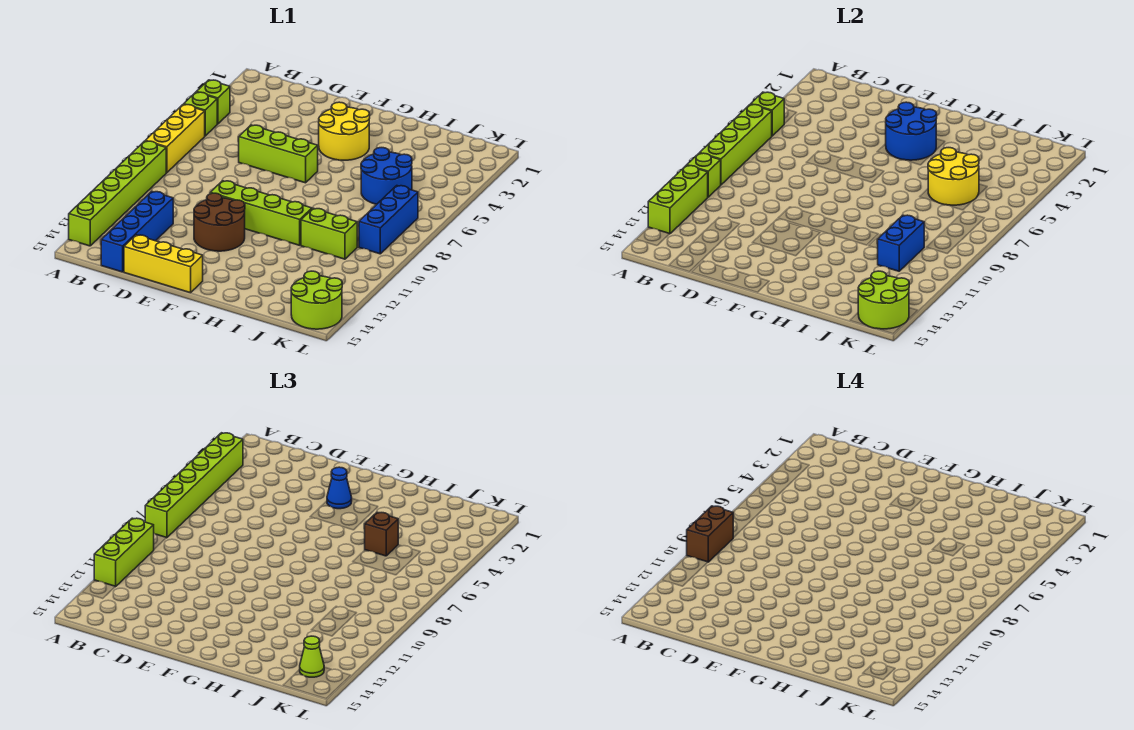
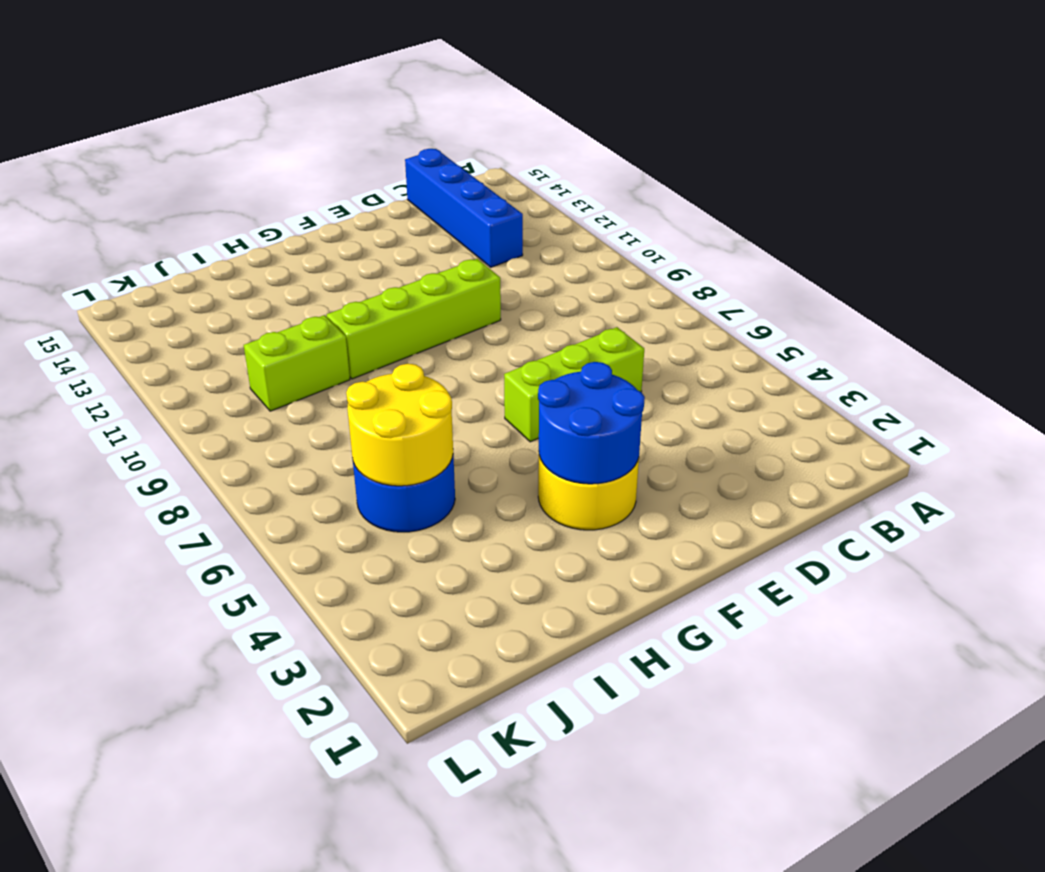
none -> lime brick A4 level 1
none -> lime brick A5 level 1
none -> yellow brick A6:A8 level 1

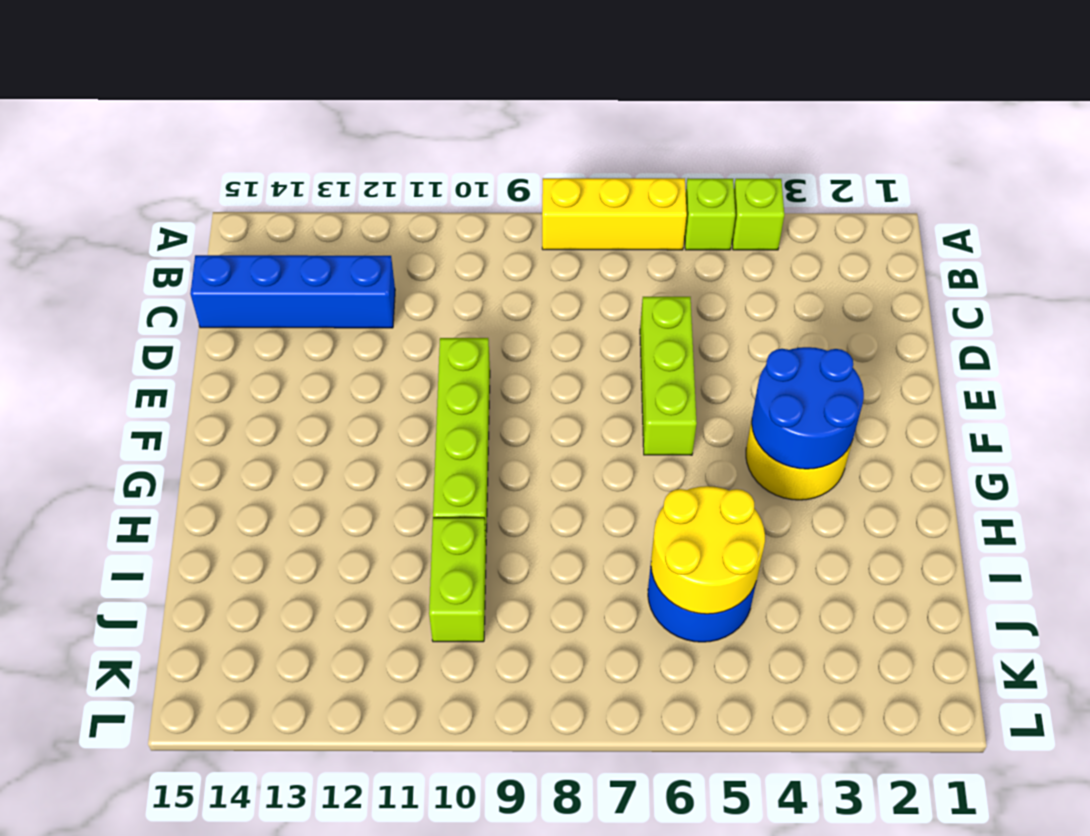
none -> lime brick A9:A14 level 1
none -> yellow brick D15:F15 level 1
none -> brown round brick E11:F12 level 1

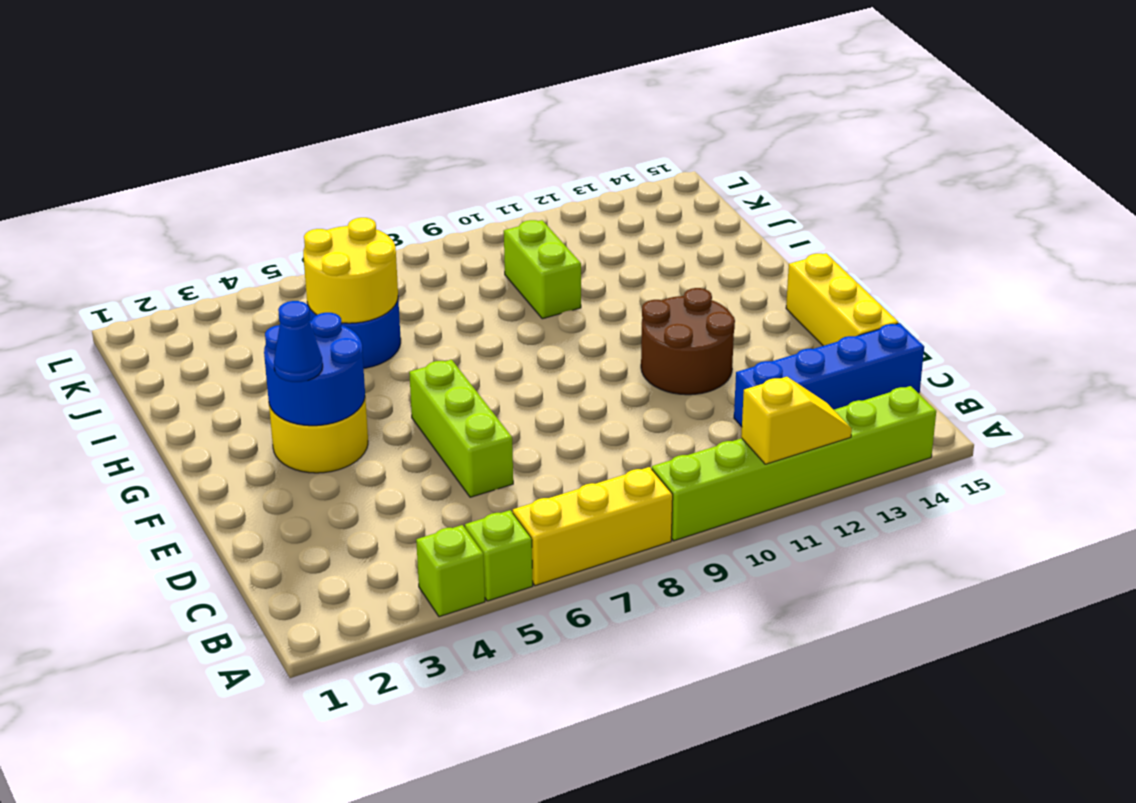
yellow slope A11:A12 level 2 top 11 -> lime brick A11:A13 level 2
none -> lime brick E10:H10 level 1
none -> blue brick K7:K9 level 1
none -> lime round brick K14:L15 level 1

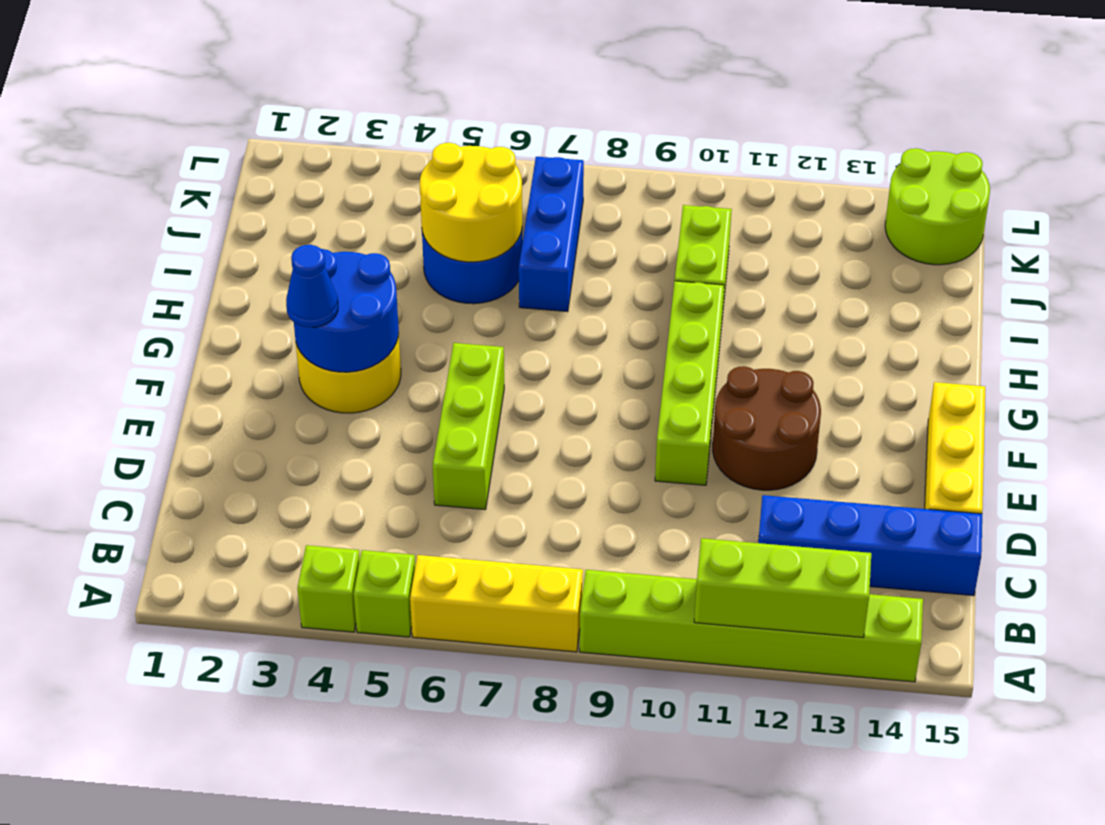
blue brick I7:K7 level 1 -> blue brick K7:K9 level 1
none -> lime brick A5 level 2
none -> lime brick A6:A9 level 2
none -> lime brick A10 level 2

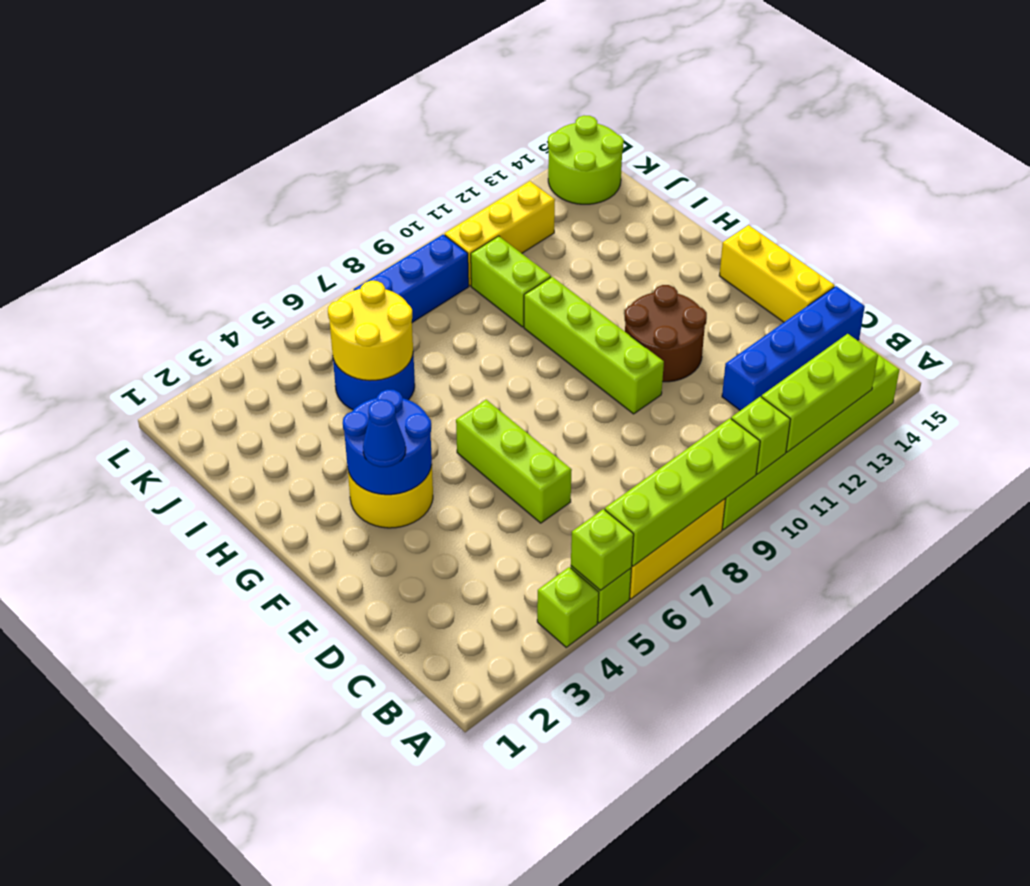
yellow brick K10:K12 level 1 -> none
none -> blue brick J10:J11 level 2
none -> lime round brick K14:L15 level 2
none -> lime brick A3:A8 level 3

